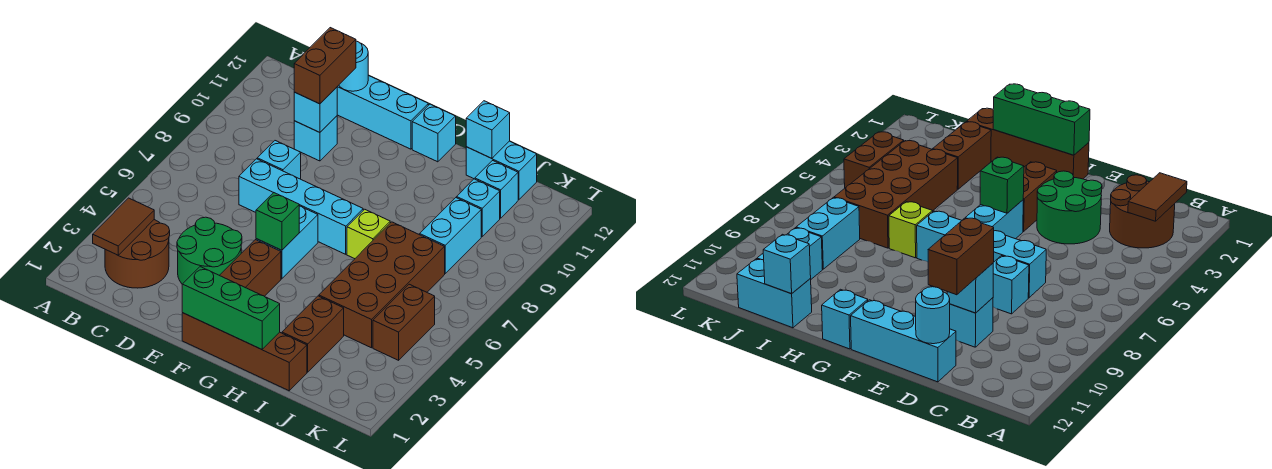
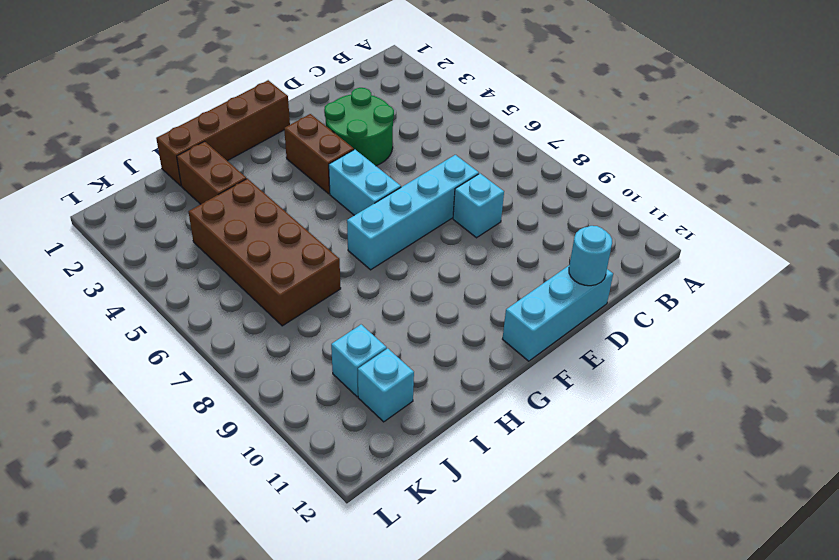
none -> brown round brick B2:C3 level 1
none -> cyan brick D10 level 1
none -> cyan brick G12 level 1

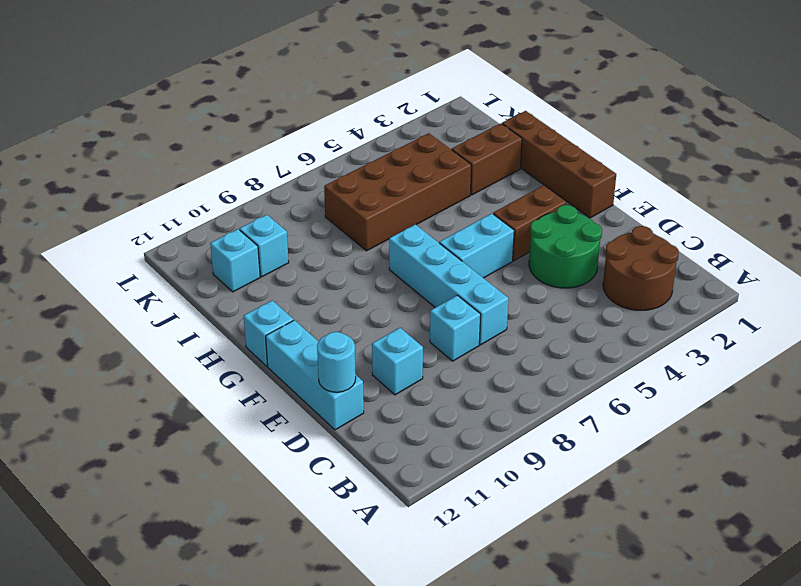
none -> lime brick H7 level 1
none -> cyan brick I12:J12 level 1
none -> cyan brick J8:J9 level 1

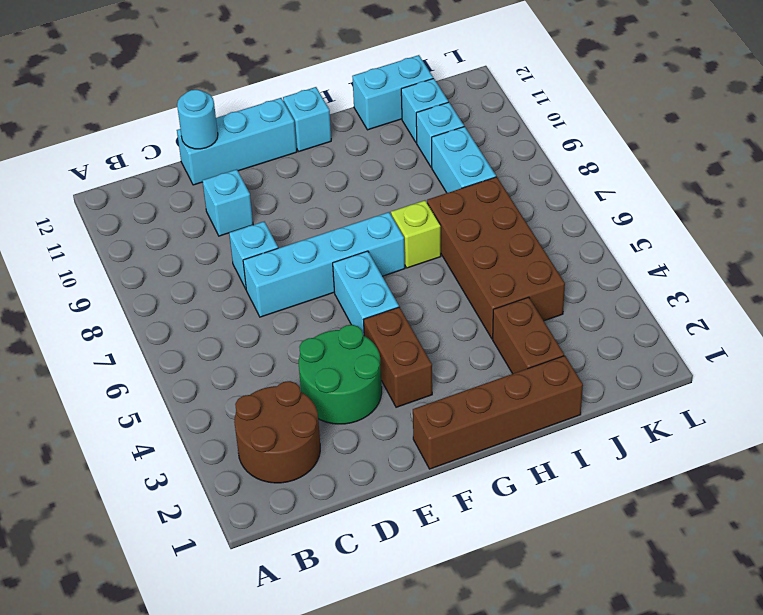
none -> brown brick K4:K5 level 1
none -> brown tile B2:B3 level 2
none -> cyan brick D10 level 2

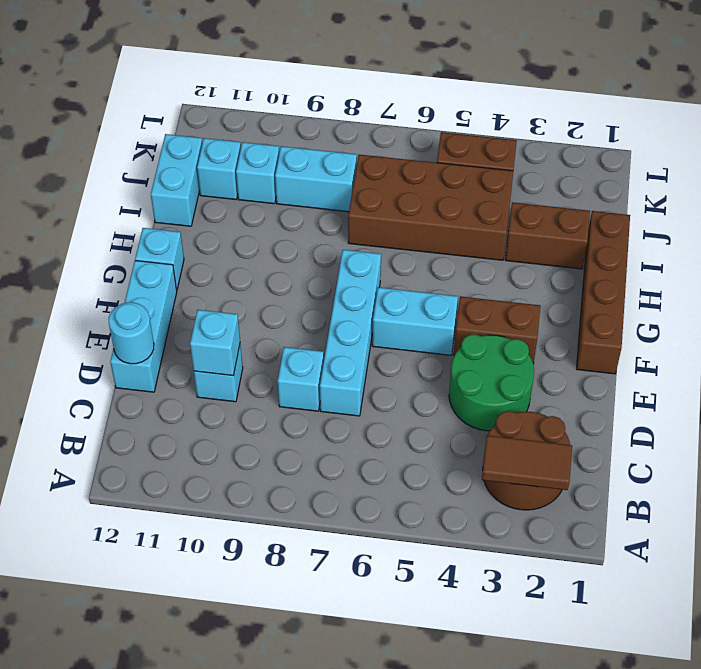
none -> lime brick H7 level 1
none -> green brick F1:H1 level 2
none -> green brick F5 level 2

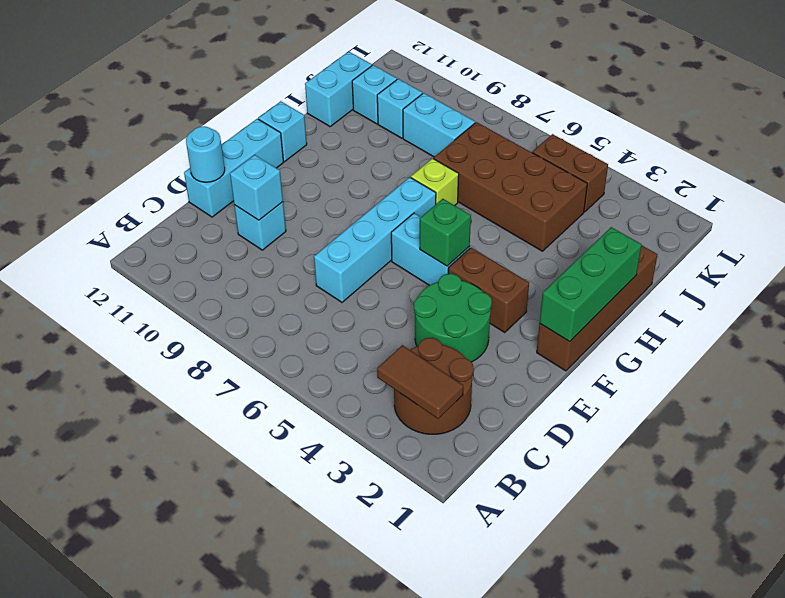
none -> cyan brick D8 level 1
none -> brown brick I2:I3 level 1
none -> cyan brick I12 level 2

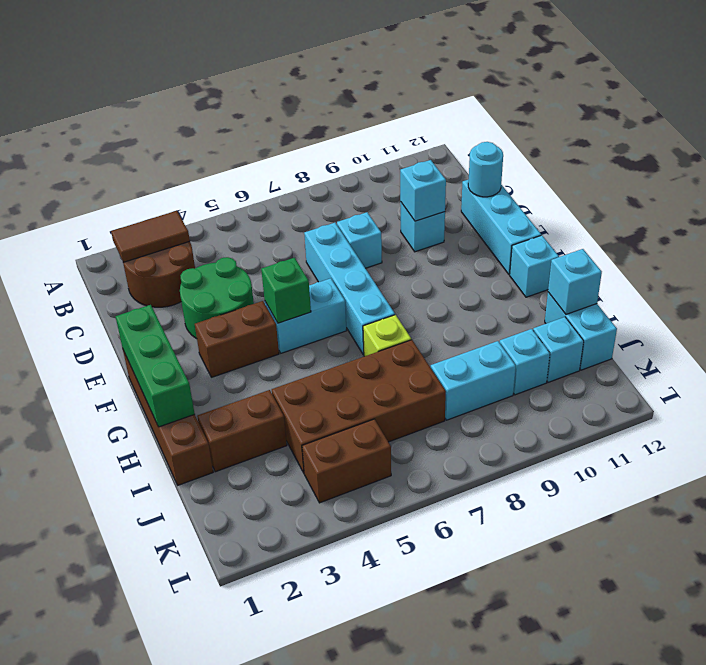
none -> brown brick D10:D11 level 3

